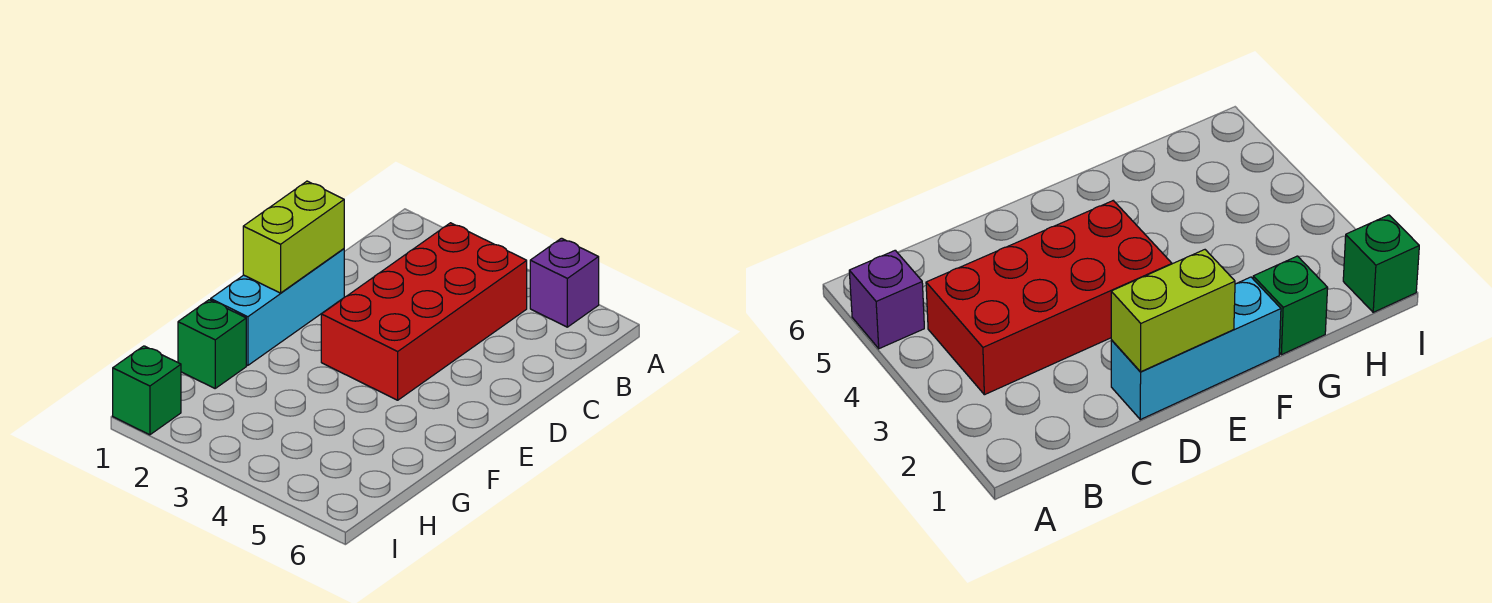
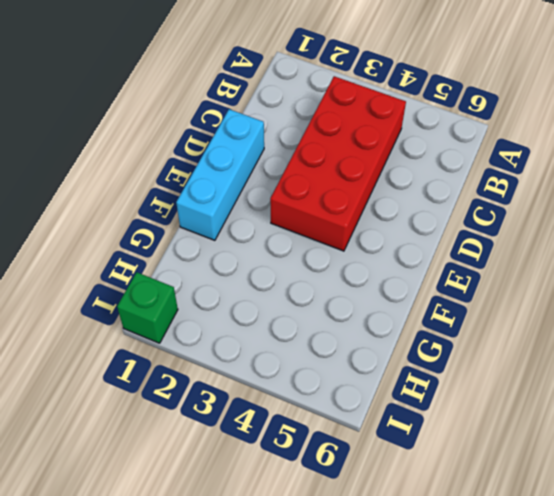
none -> purple brick A5 level 1
none -> green brick G1 level 1

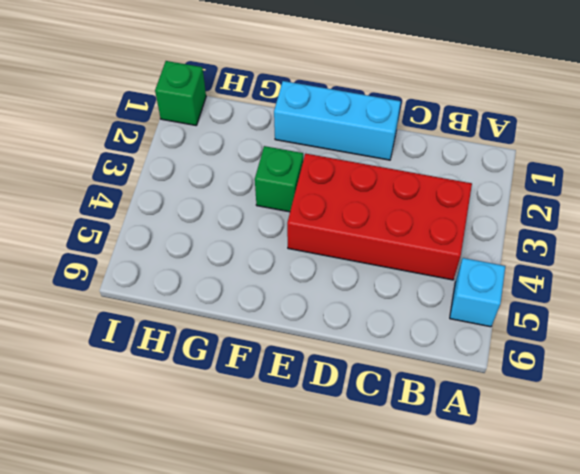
cyan brick A5 level 1 -> purple brick A5 level 1
green brick F3 level 1 -> green brick G1 level 1
none -> lime brick D1:E1 level 2

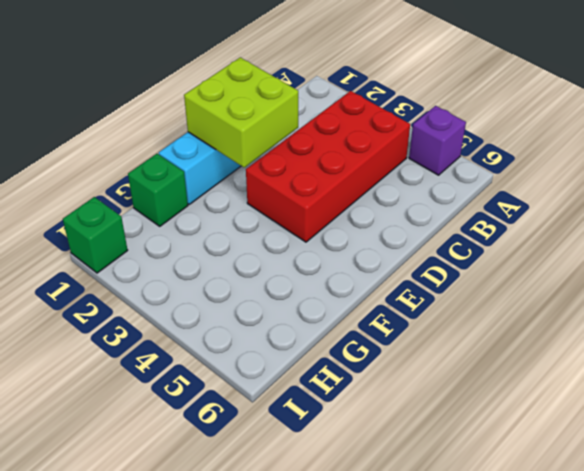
lime brick D1:E2 level 2 -> lime brick D1:E1 level 2

